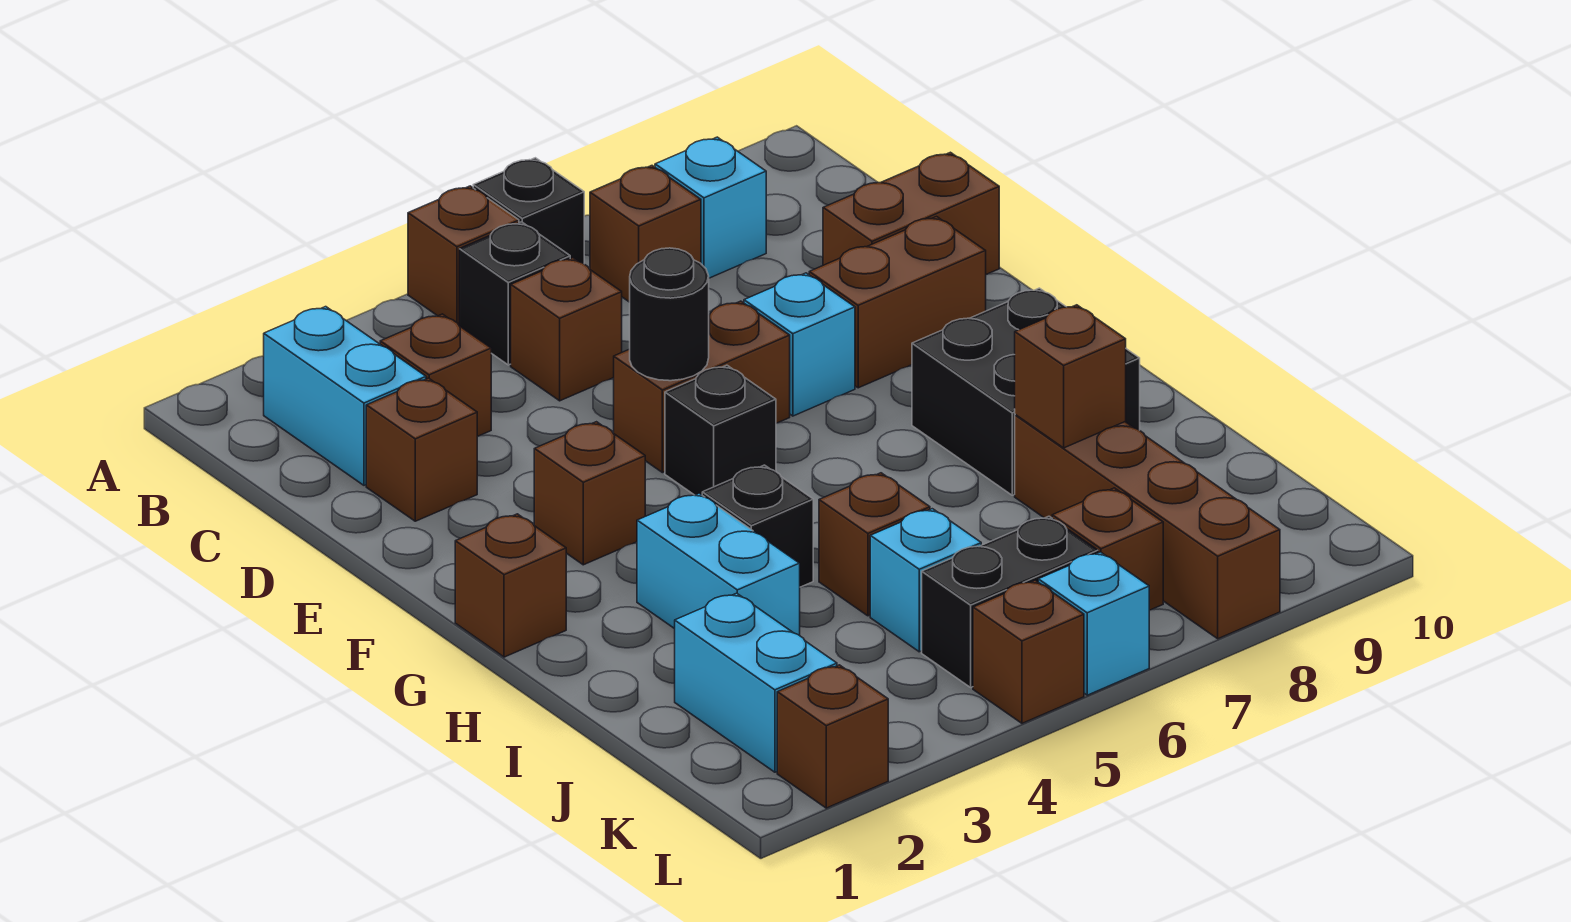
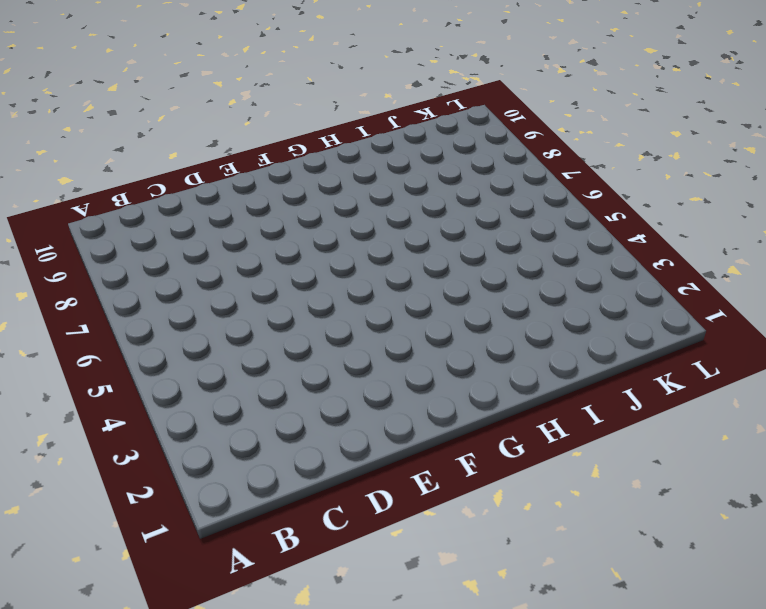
none -> brown brick A5 level 1
none -> black brick A6 level 1
none -> cyan brick B2:C2 level 1
none -> black brick B5 level 1

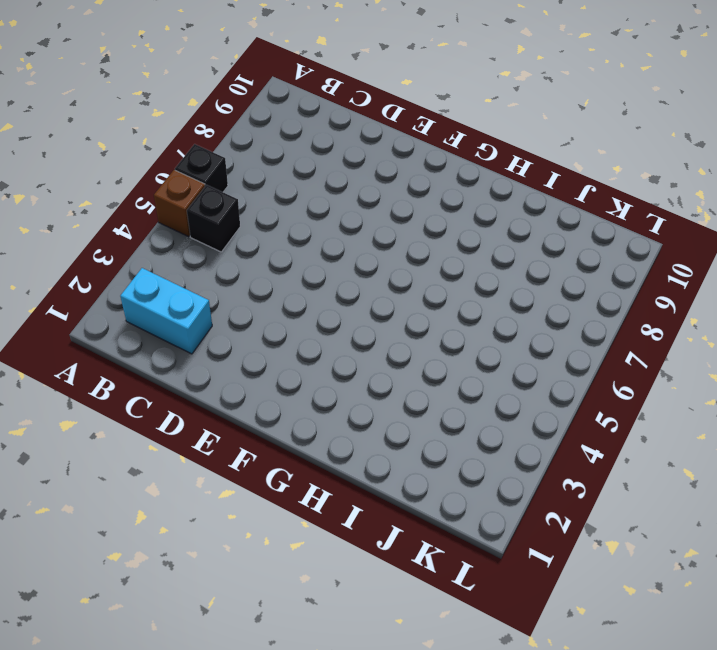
none -> brown brick B7 level 1
none -> cyan brick B8 level 1
none -> brown brick C3 level 1
none -> brown brick C5 level 1

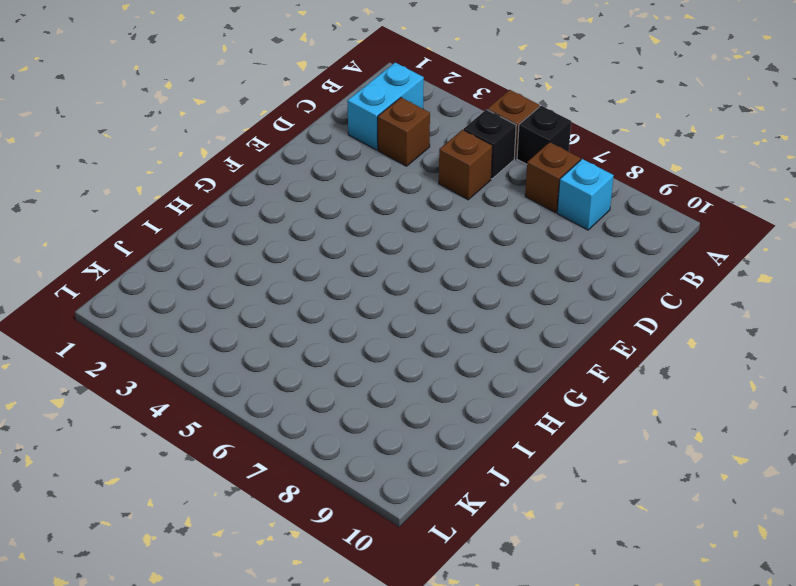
none -> brown brick D2 level 1
none -> brown brick D9:D10 level 1
none -> brown brick E5:E6 level 1
none -> cyan brick E7 level 1

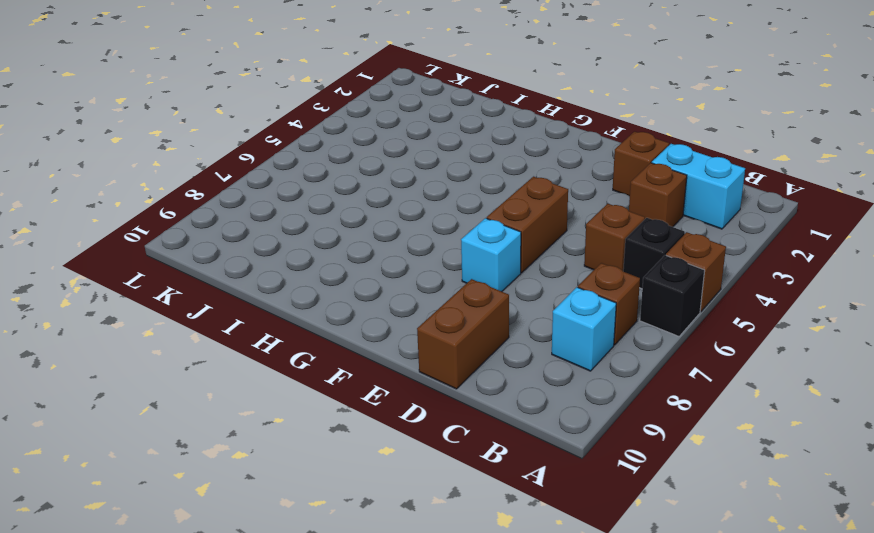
none -> brown brick E8:E9 level 1
none -> brown brick F3 level 1
none -> black brick F5 level 1
none -> brown brick G1 level 1

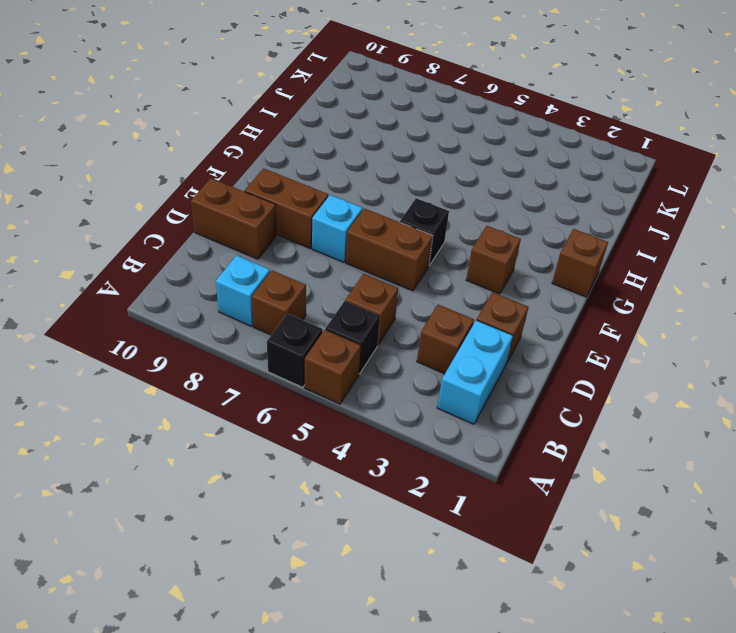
none -> black brick G8:H9 level 1
none -> cyan brick H3:I3 level 1
none -> black brick H4 level 1
none -> brown brick I5 level 1

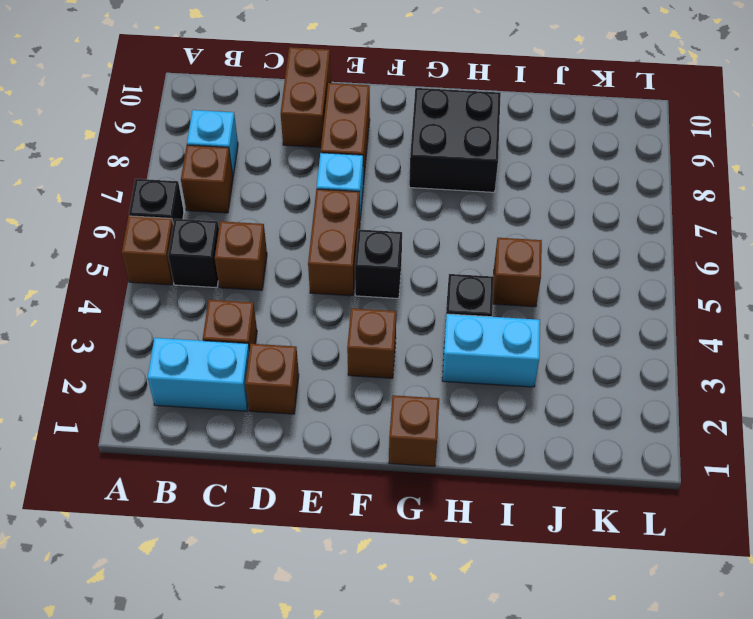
none -> brown brick I8:L8 level 1
none -> cyan brick J2:K2 level 1
none -> cyan brick J5 level 1
none -> black brick K5:K6 level 1

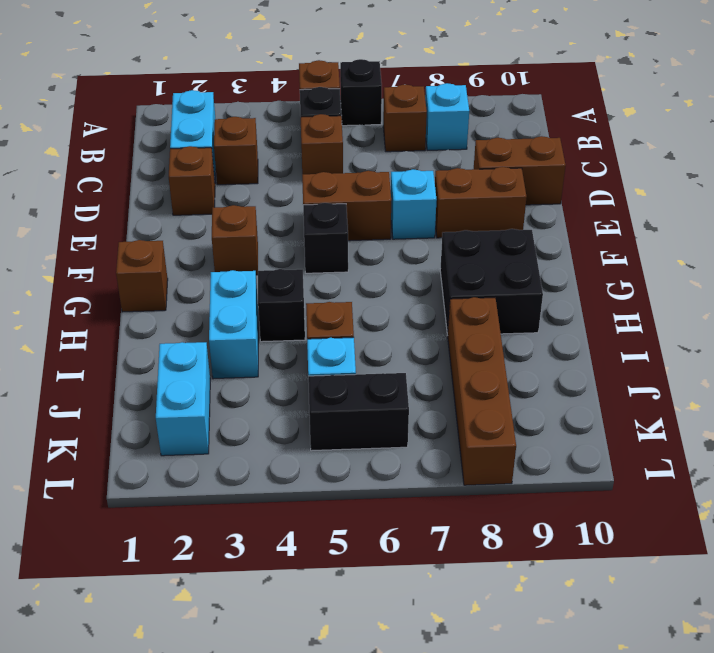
none -> brown brick K7 level 1
none -> brown brick L2 level 1
none -> brown brick L5 level 1
none -> cyan brick L6 level 1

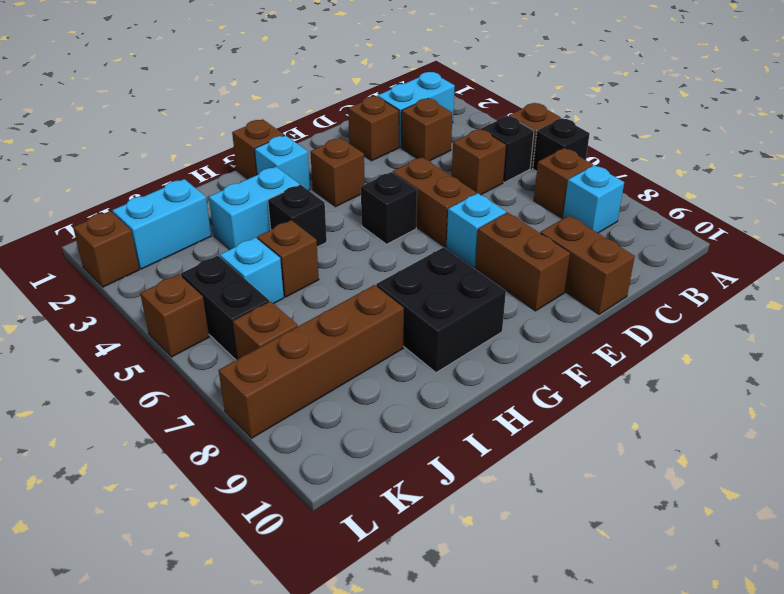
cyan brick G2 level 1 -> cyan brick L6 level 1
none -> black round brick E5 level 2
none -> brown brick I8 level 2

